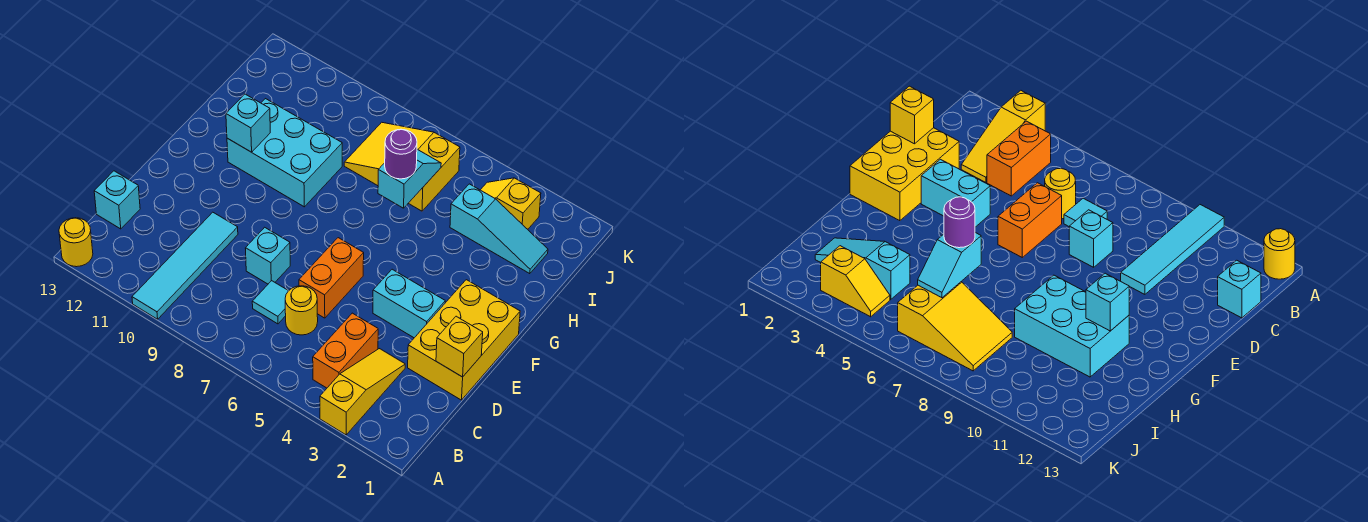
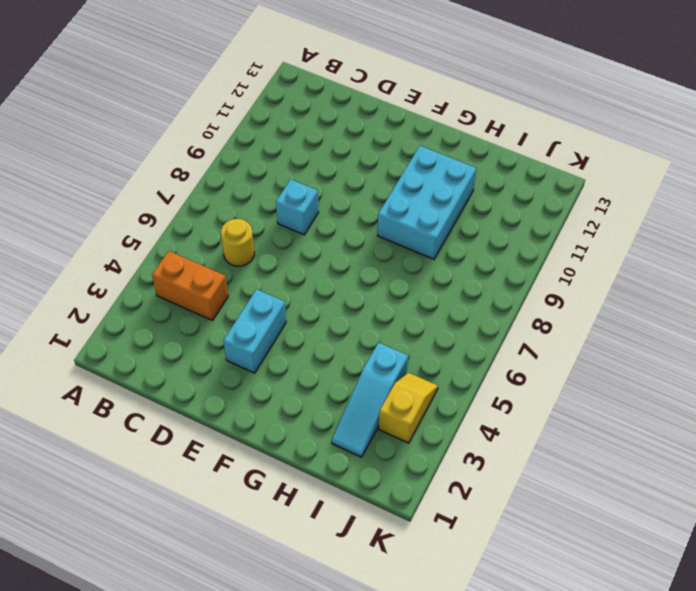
none -> yellow slope A3:C3 level 1 top A
none -> cyan tile A10:D10 level 1
none -> yellow round brick A13 level 1

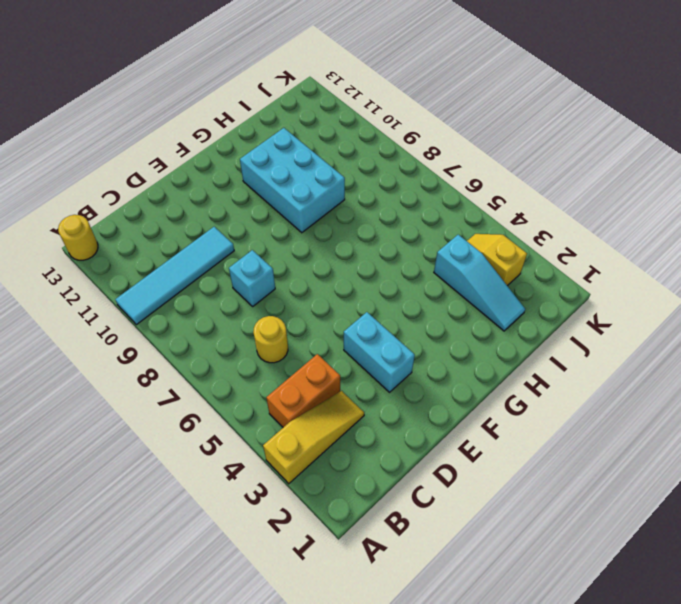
none -> cyan tile C7 level 1
none -> cyan brick C13 level 1
none -> yellow brick D1:F2 level 1

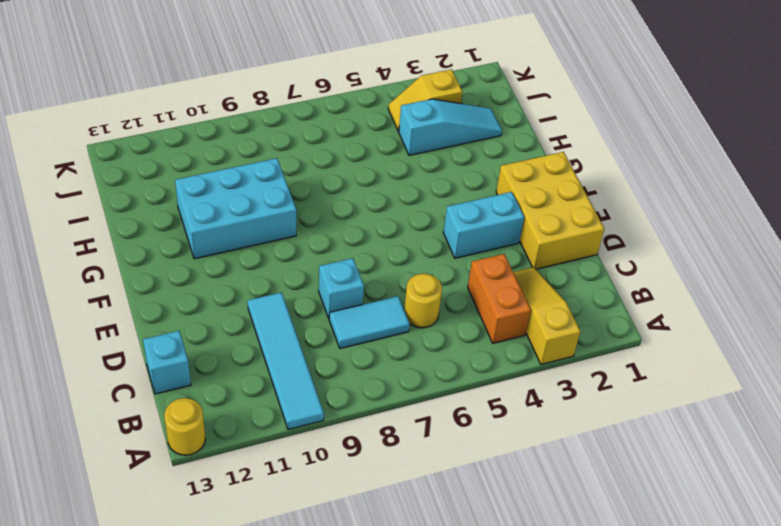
cyan tile C7:C8 level 1 -> cyan tile C7 level 1
none -> orange brick D6:E6 level 1
none -> yellow slope I6:J8 level 1 top 6
none -> yellow brick D1 level 2

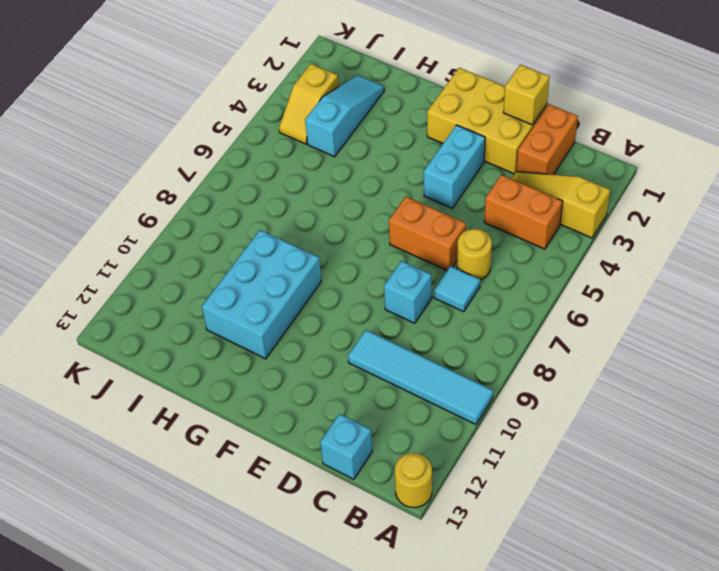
orange brick C1:C2 level 1 -> none
none -> yellow slope I6:J8 level 1 top 6
none -> cyan brick G11 level 2
none -> cyan slope H6:I6 level 2 top H

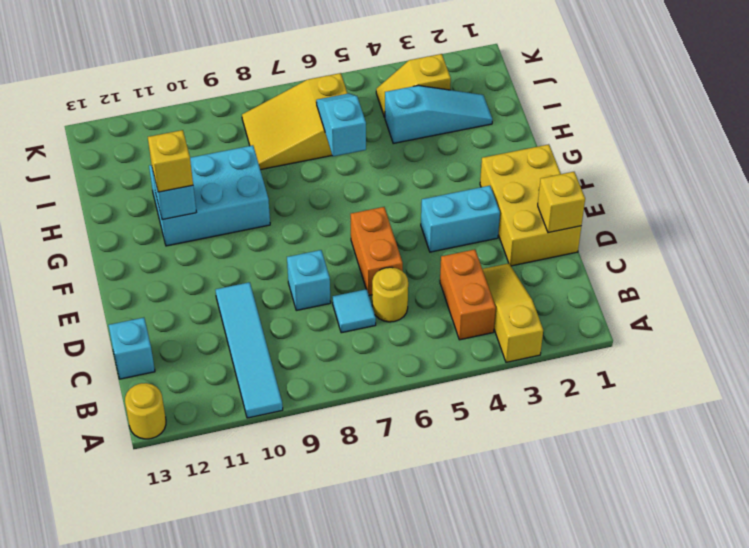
yellow brick G11 level 3 -> none
none -> purple round brick H6 level 3

